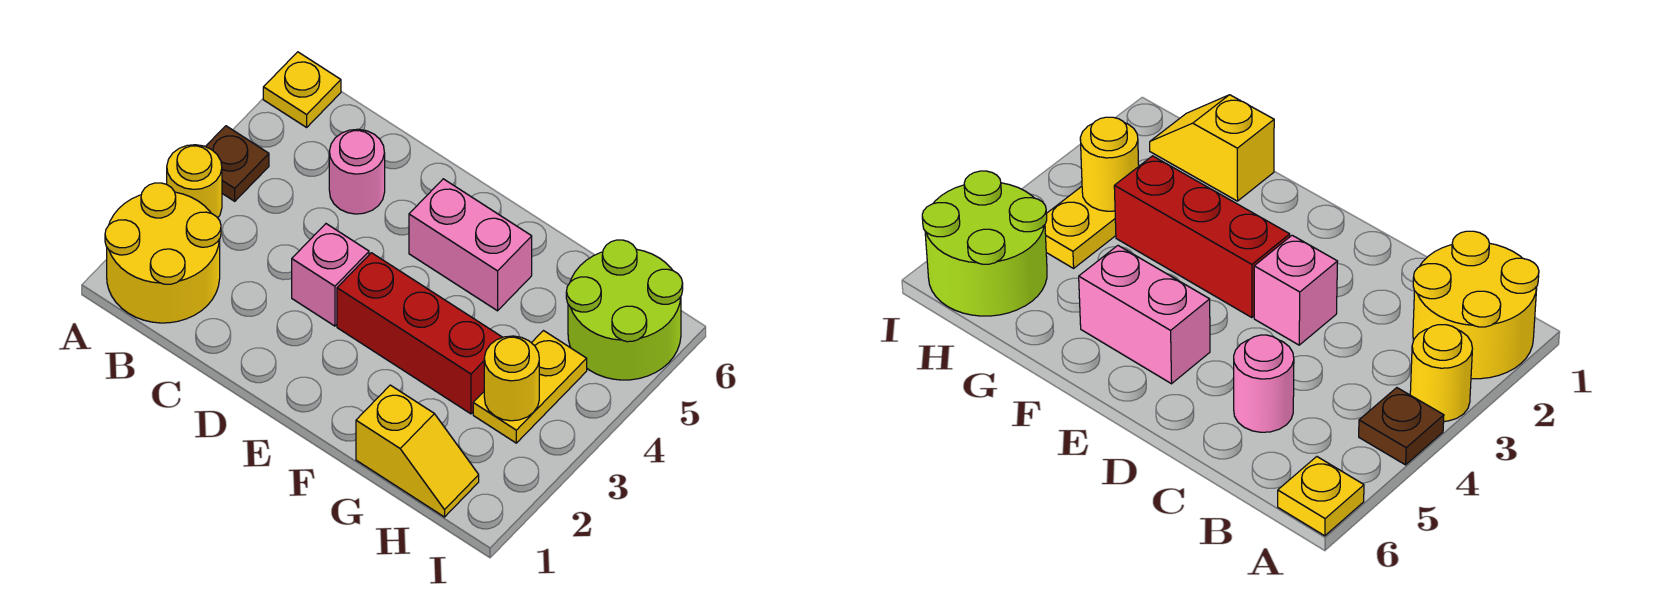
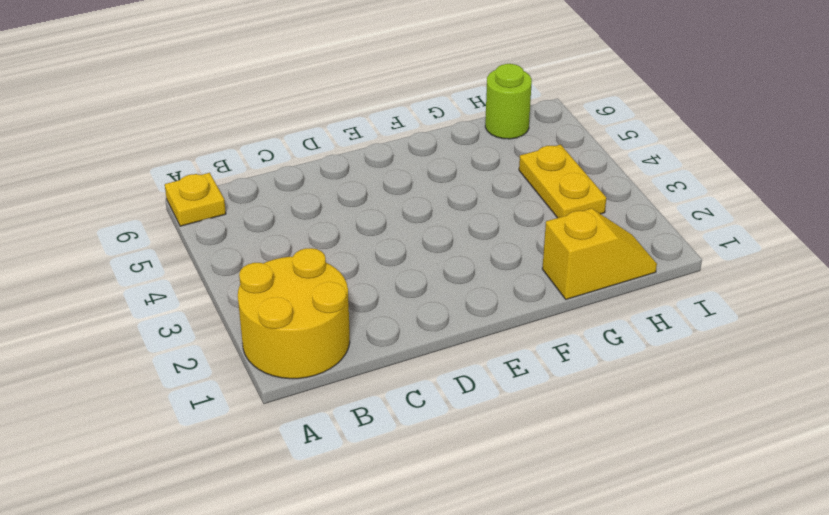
lime round brick H6 level 1 -> lime round brick H5:I6 level 1
none -> yellow round brick A3 level 1
none -> brown plate A4 level 1
none -> pink round brick C5 level 1

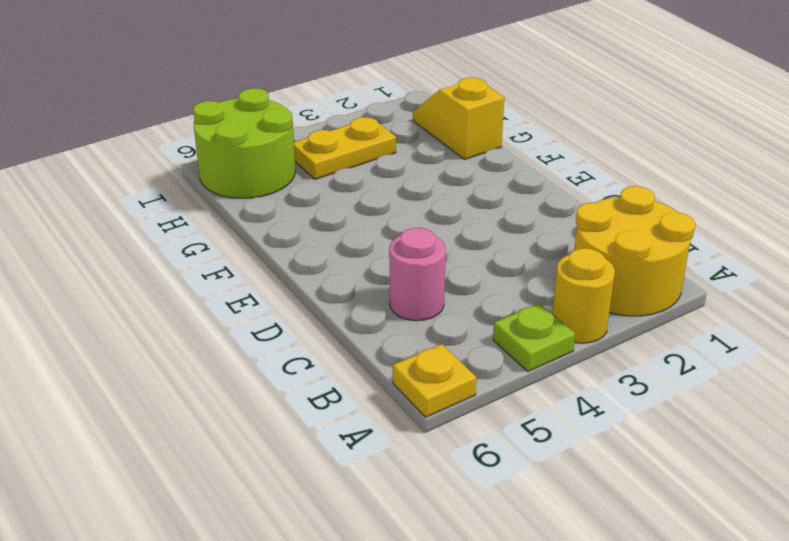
lime plate A4 level 1 -> brown plate A4 level 1
none -> pink brick D3 level 1
none -> red brick E3:G3 level 1
none -> pink brick E5:F5 level 1

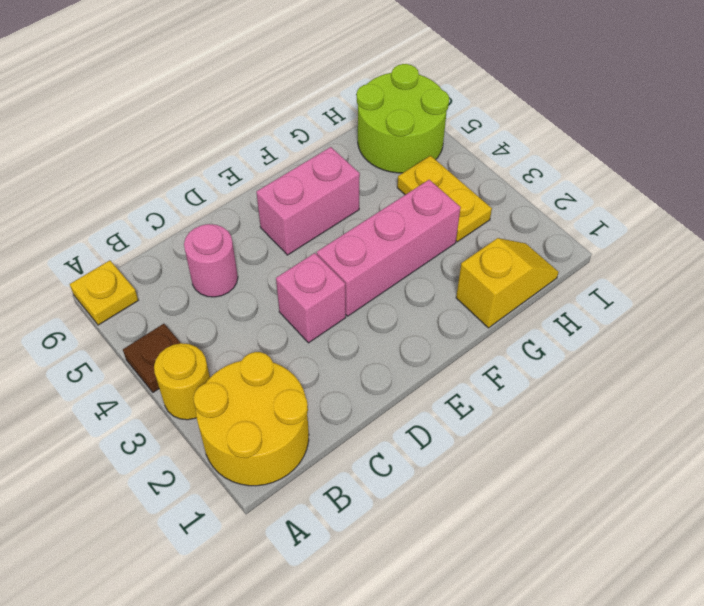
pink brick E3:G3 level 1 -> red brick E3:G3 level 1
none -> yellow round brick H3 level 2

